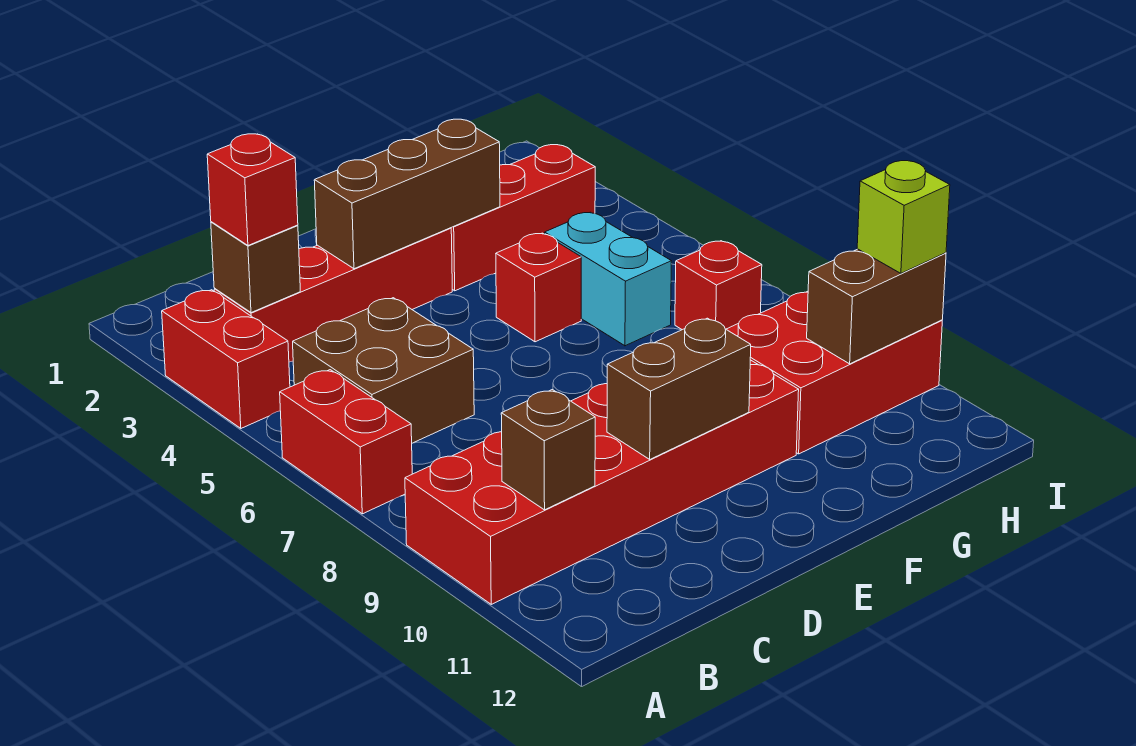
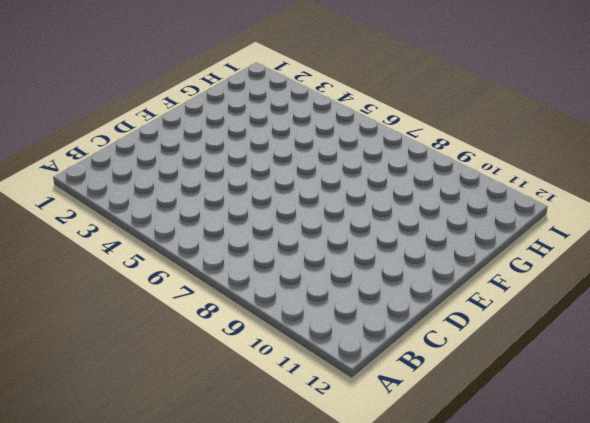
none -> red brick A3:A4 level 1
none -> red brick A6:A7 level 1
none -> red brick A9:F10 level 1

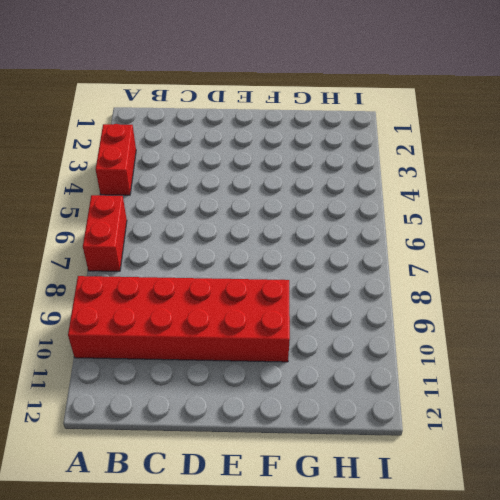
none -> red brick B3:E3 level 1
none -> brown brick B5:C6 level 1
none -> red brick F3:H3 level 1

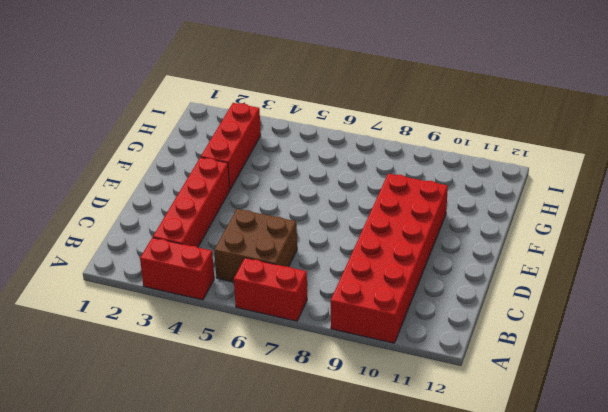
none -> red brick F5 level 1
none -> cyan brick G5:G6 level 1
none -> red brick G9:I10 level 1

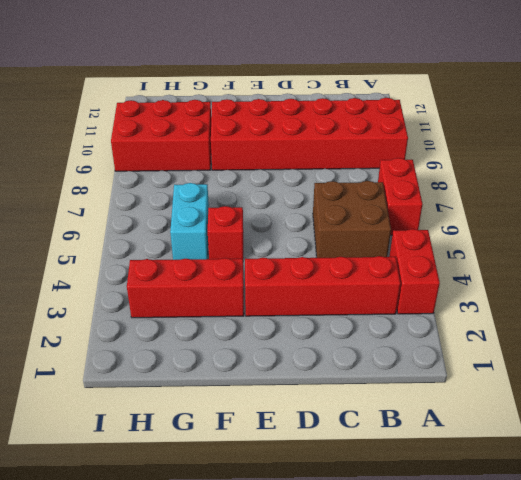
none -> red brick H7 level 1
none -> brown brick B3 level 2
none -> brown brick B10 level 2

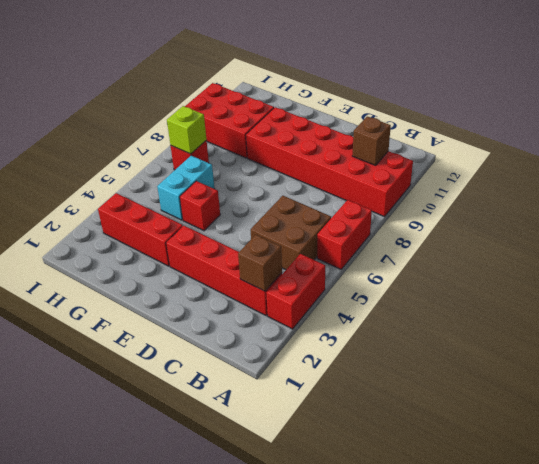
lime brick H7 level 2 -> lime brick I10 level 3
none -> brown brick D3:F3 level 2
none -> brown brick D10:E10 level 2
none -> brown brick H10:I10 level 2

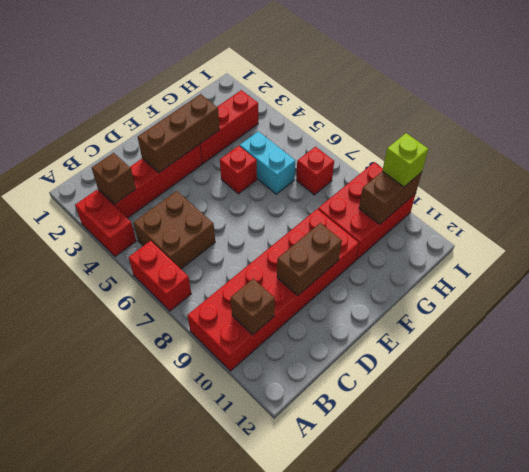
none -> red brick B3 level 3

